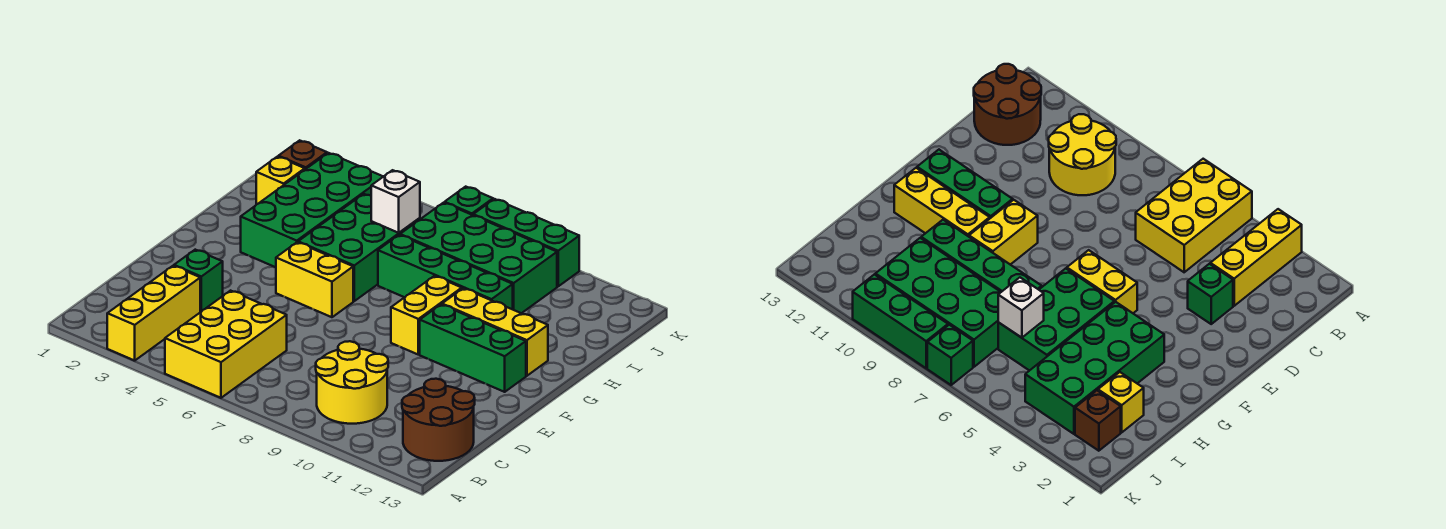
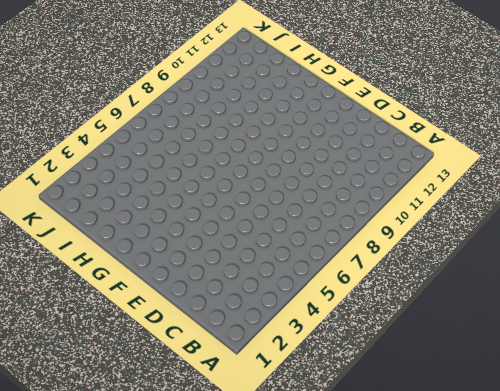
none -> yellow brick A3:C3 level 1
none -> yellow brick A5:C6 level 1
none -> yellow round brick B9:C10 level 1

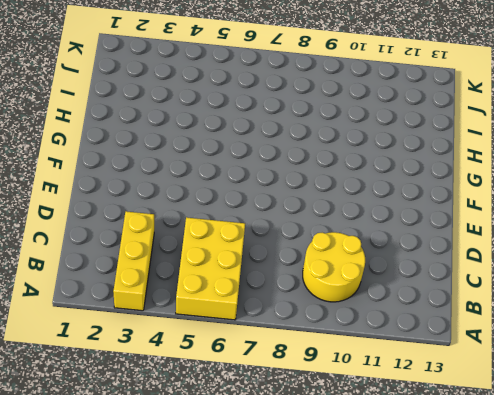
none -> brown round brick B12:C13 level 1
none -> green brick D3 level 1
none -> yellow brick F5:F6 level 1

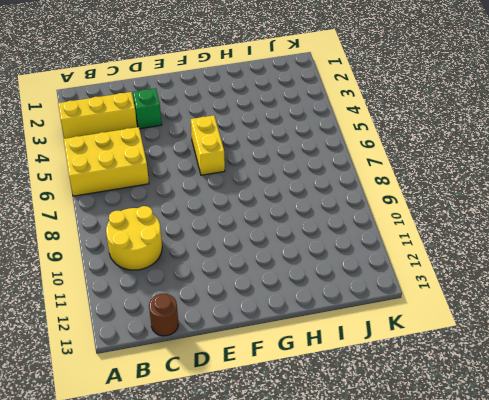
brown round brick C13 level 1 -> brown round brick B12:C13 level 1
none -> yellow brick F9:G9 level 1
none -> green brick F10:F12 level 1
none -> green brick G3:J4 level 1

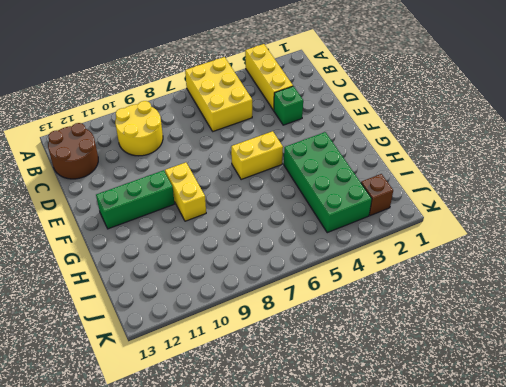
none -> green brick G5:I6 level 1
none -> yellow brick G10:G12 level 1
none -> green brick H7:H10 level 1

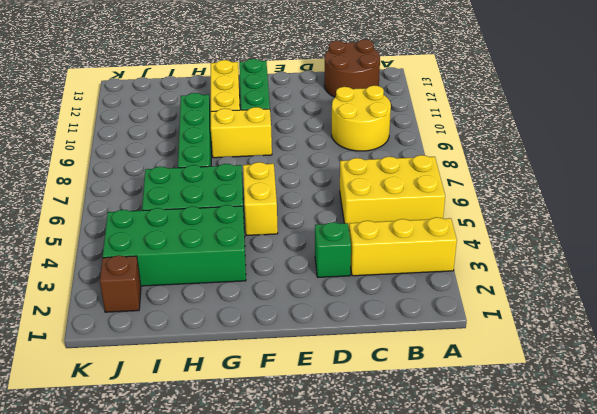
none -> yellow brick I2 level 1
none -> green brick I7:J10 level 1
none -> green brick K7 level 1

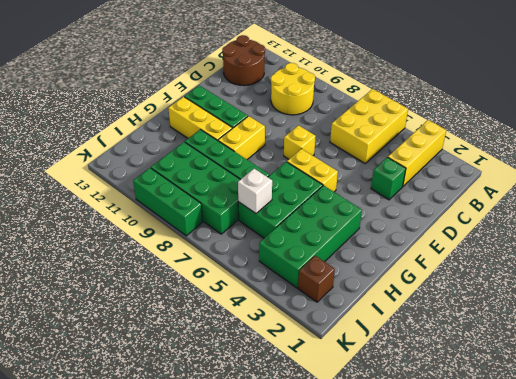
yellow brick E7 level 1 -> yellow brick I2 level 1
none -> green brick K7 level 1

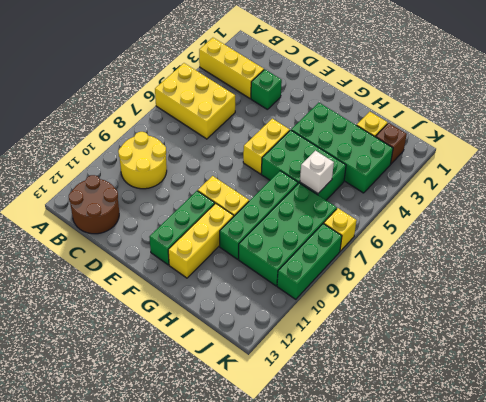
yellow brick K7 level 1 -> green brick K7 level 1

